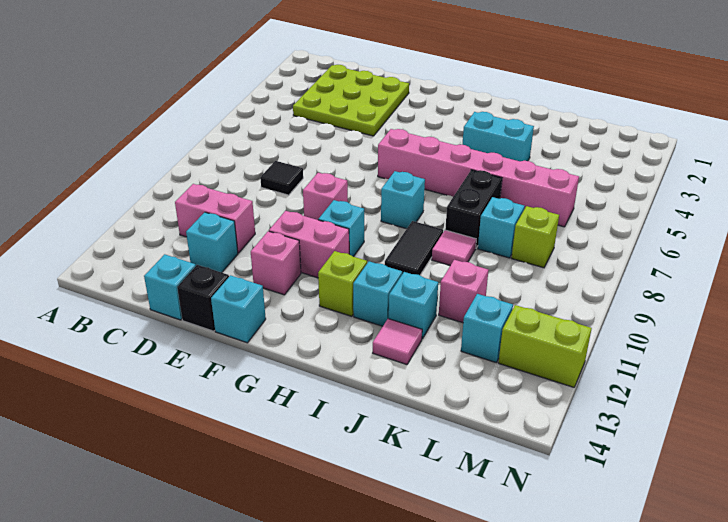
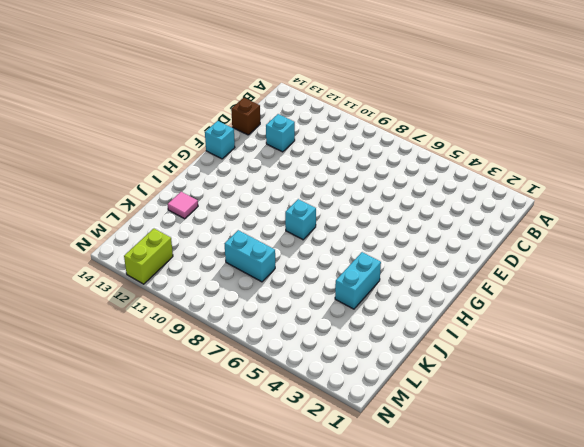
brown brick D14 level 1 -> cyan brick D14 level 1
cyan brick K8:K9 level 1 -> cyan brick K8 level 1
none -> lime plate C2:E4 level 1
none -> pink brick C11:D11 level 1
none -> black tile D8 level 1

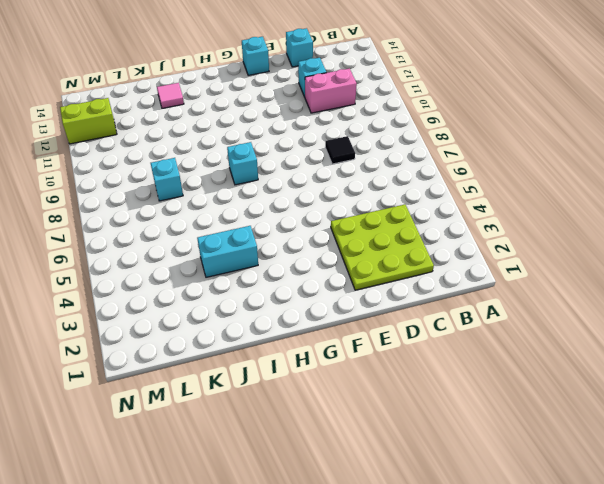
none -> black brick E14 level 1
none -> pink brick F9 level 1
none -> pink brick F11:G11 level 1

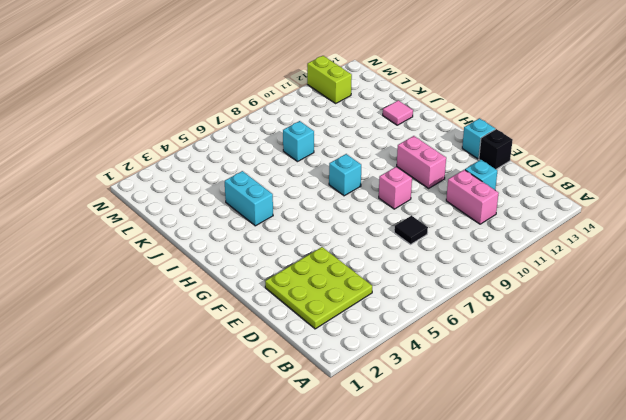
none -> cyan brick D14 level 1
none -> pink brick F12 level 1
none -> pink brick G6:L6 level 1

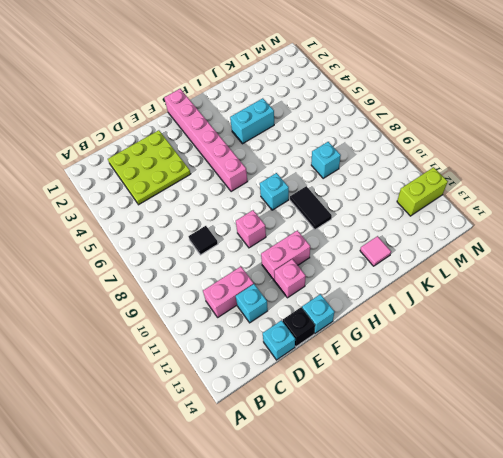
pink brick G1:G6 level 1 -> pink brick G6:L6 level 1
none -> cyan brick G10 level 1
none -> lime brick H12 level 1
none -> cyan brick I12 level 1

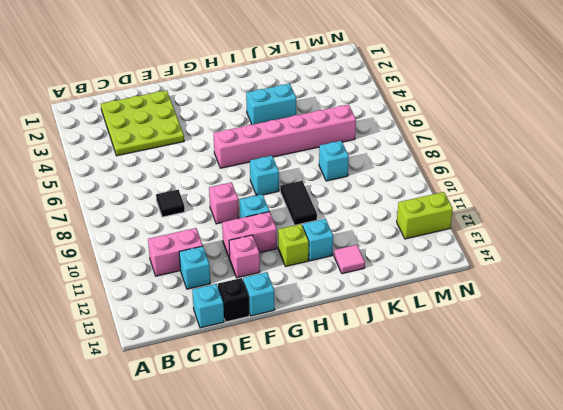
none -> black brick J7:J8 level 1
none -> pink tile J9 level 1
none -> cyan brick J12 level 1

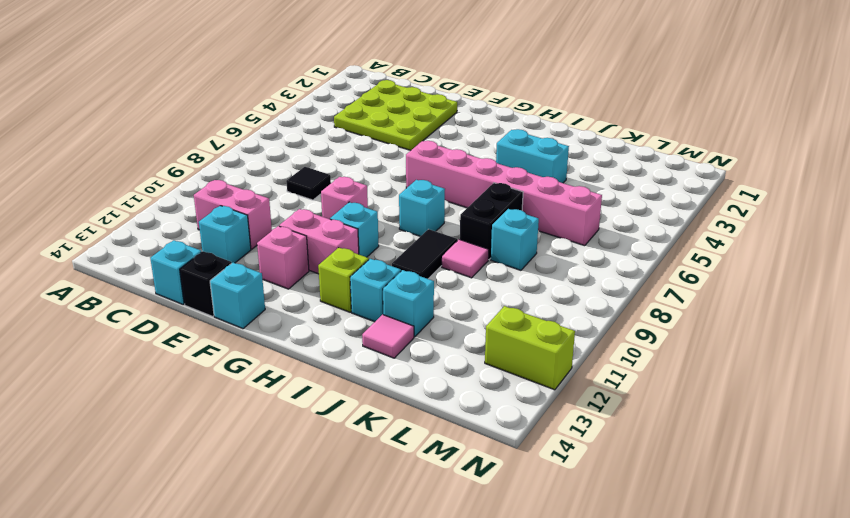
none -> pink brick K11 level 1
none -> lime brick L8 level 1
none -> cyan brick L12 level 1

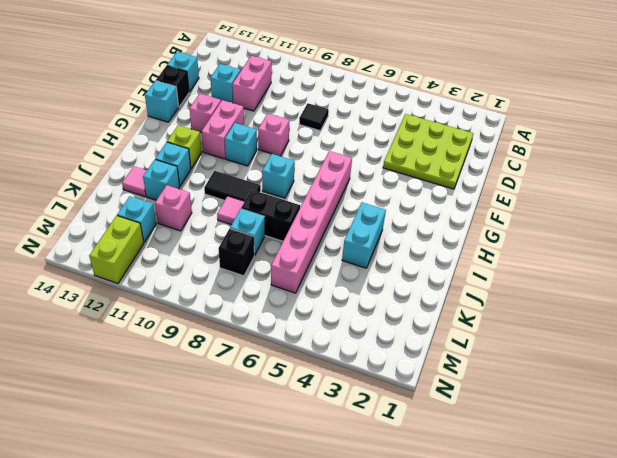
black brick L8 level 1 -> lime brick L8 level 1

